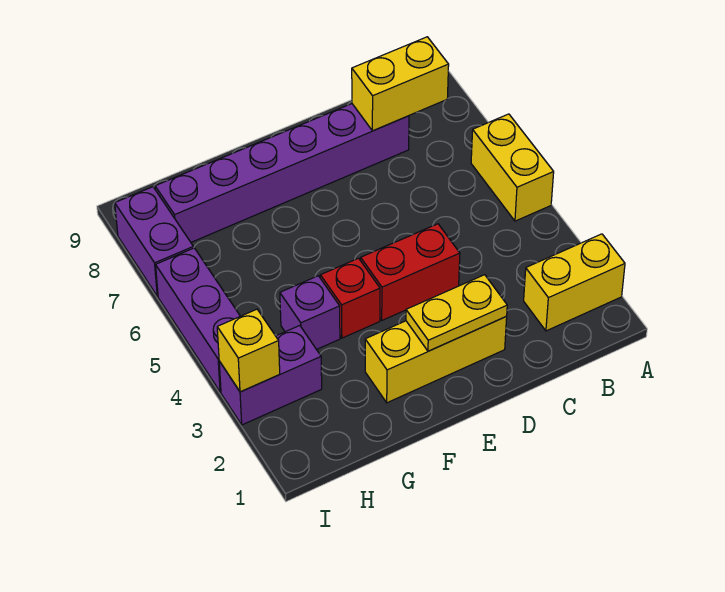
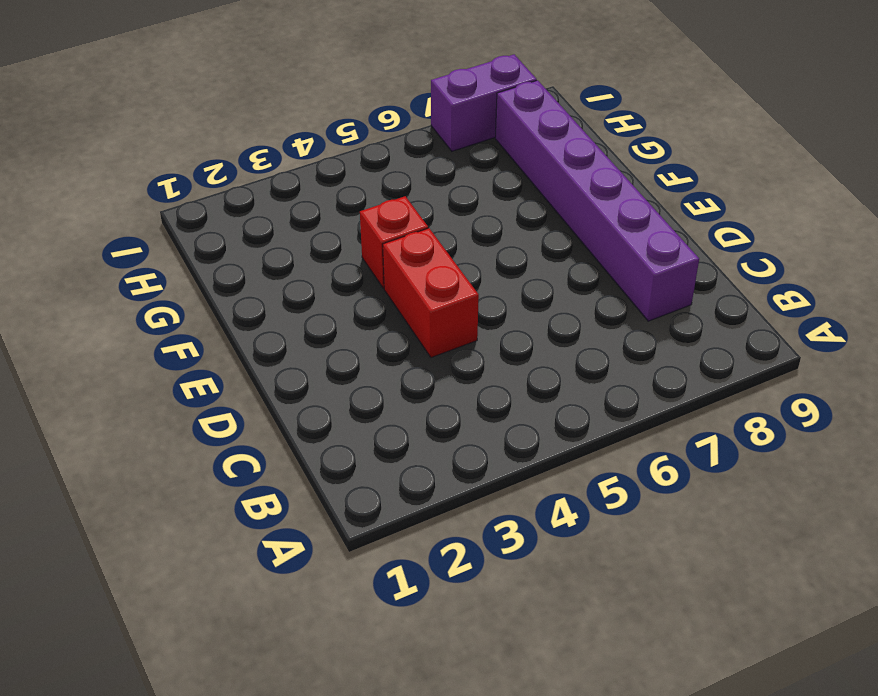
none -> yellow brick A2:B2 level 1
none -> yellow brick A5:A6 level 1
none -> yellow brick D2:F2 level 1

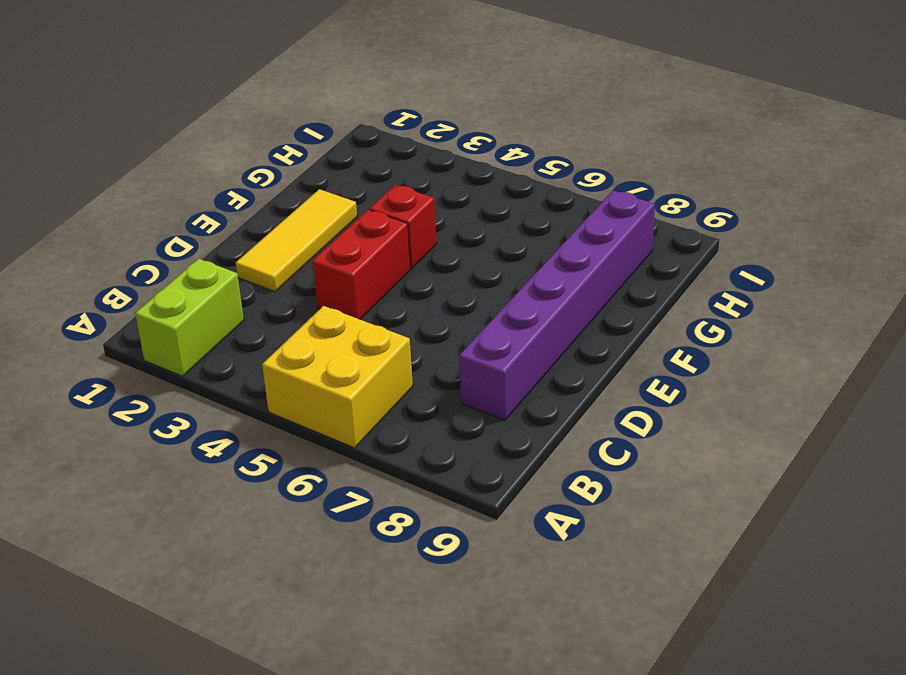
lime brick A2:B2 level 1 -> yellow brick A2:B2 level 1
yellow brick A5:B6 level 1 -> yellow brick A5:A6 level 1
yellow tile D2:F2 level 1 -> yellow brick D2:F2 level 1
none -> purple brick G4 level 1
none -> purple brick H3:I3 level 1
none -> purple brick I4:I6 level 1

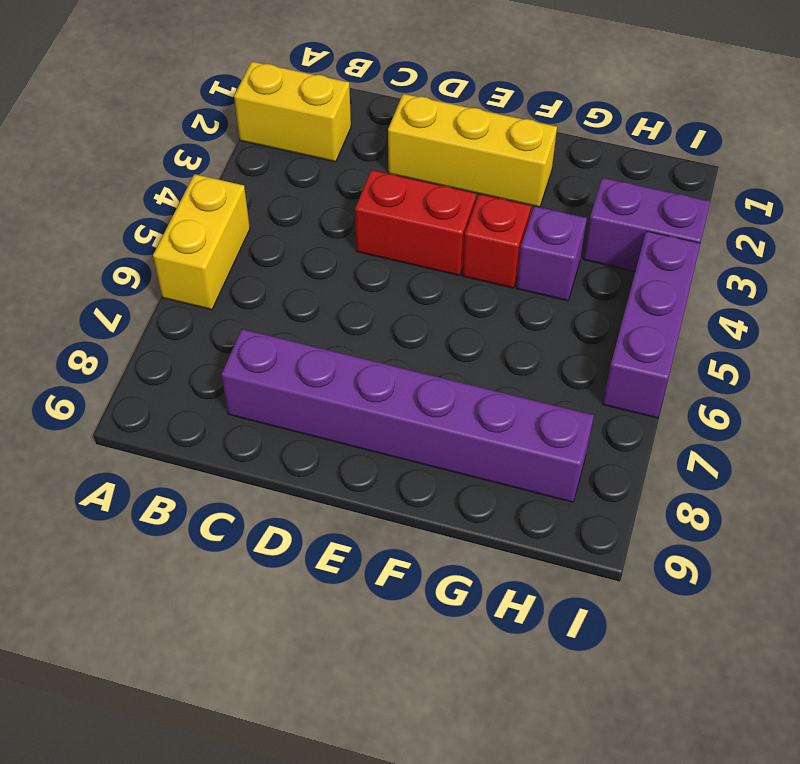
none -> purple brick I7:I8 level 1
none -> yellow brick B8:C8 level 2
none -> yellow plate D2:E2 level 2

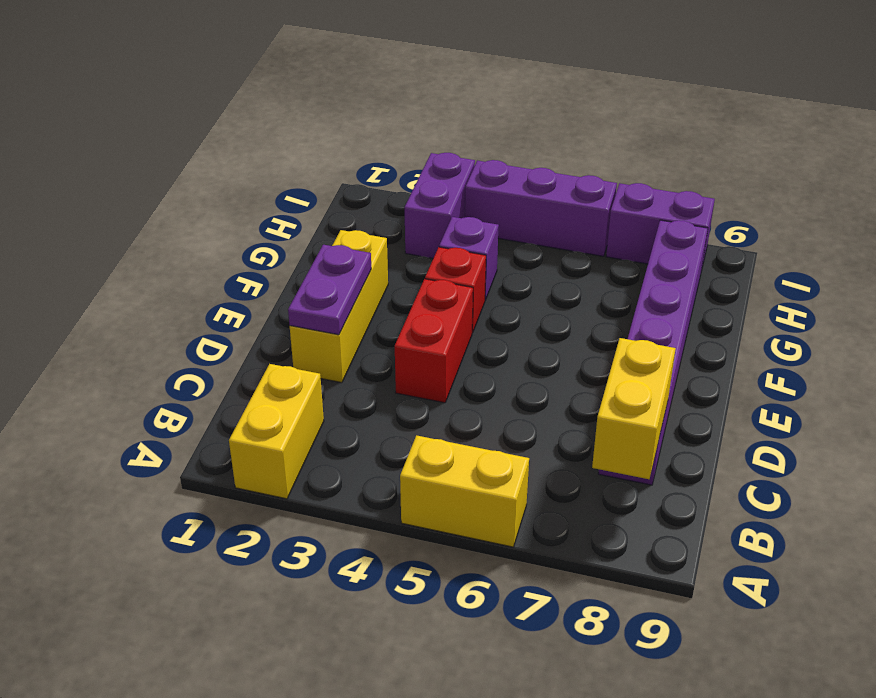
purple plate D2:E2 level 2 -> yellow plate D2:E2 level 2
none -> yellow brick I3 level 2

